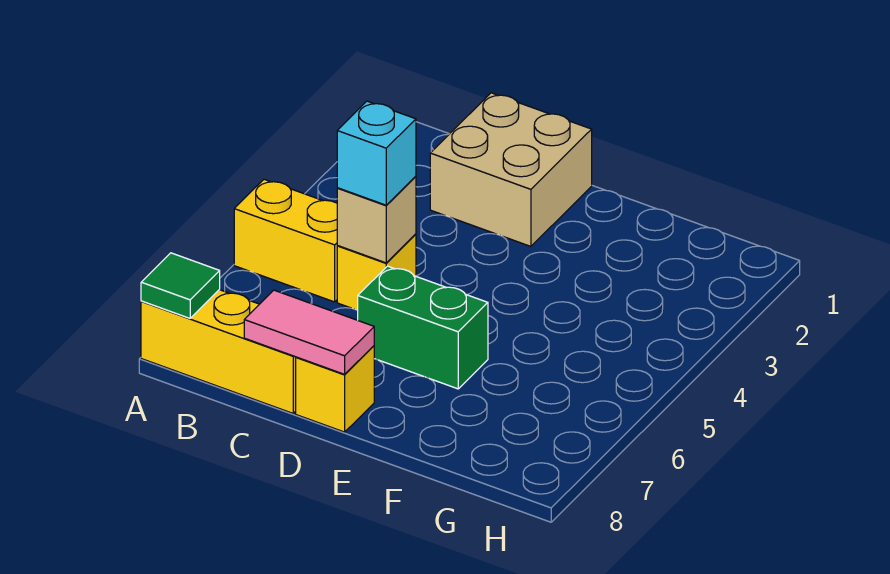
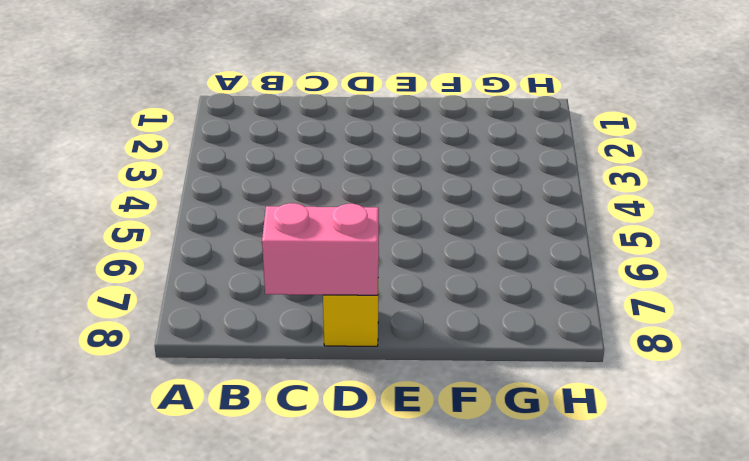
pink brick C8:D8 level 2 -> pink tile C8:D8 level 2
none -> yellow brick A5:B5 level 1
none -> yellow brick A8:C8 level 1

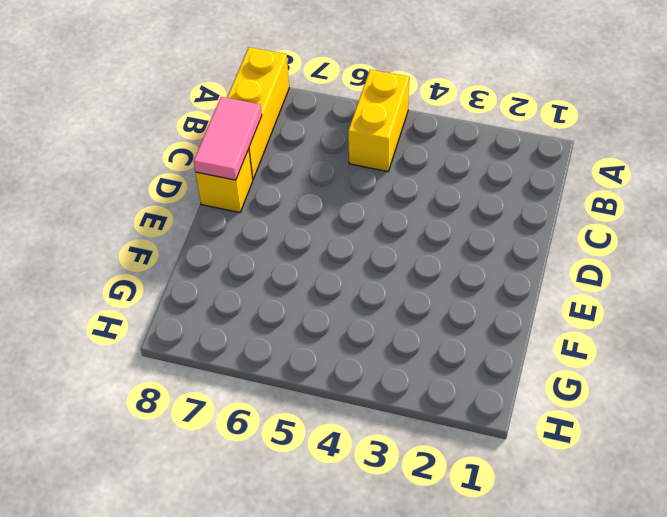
none -> tan brick C1:D2 level 1
none -> yellow brick C5 level 1

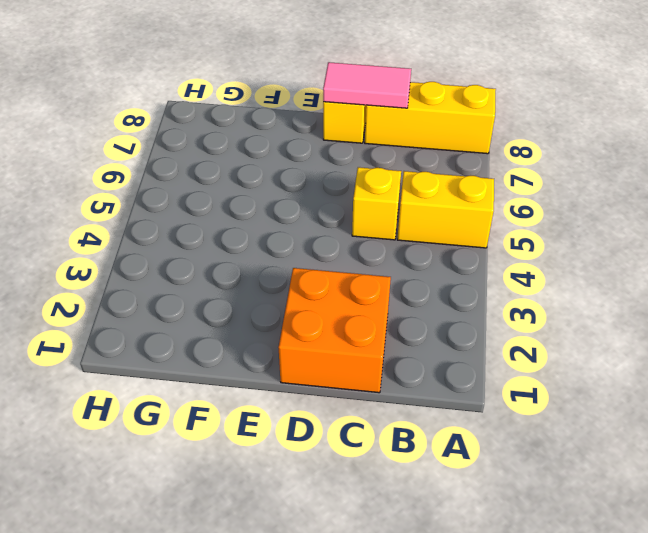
orange brick C1:D2 level 1 -> tan brick C1:D2 level 1
none -> green brick D6:E6 level 1
none -> green tile A8 level 2

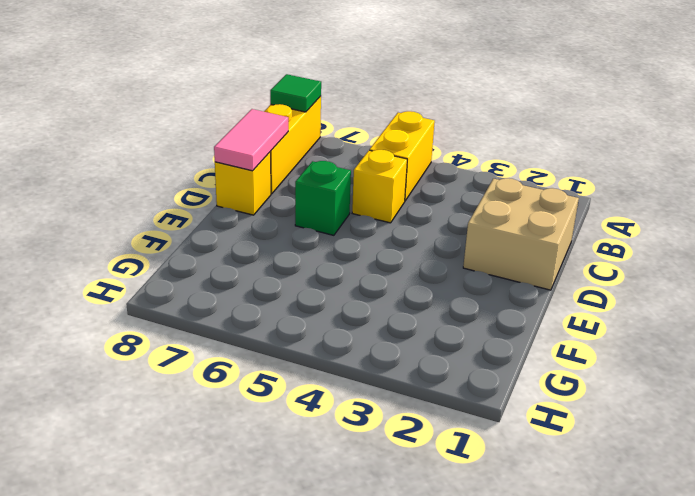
green brick D6 level 1 -> green brick D6:E6 level 1
none -> tan brick C5 level 2
none -> cyan brick C5 level 3

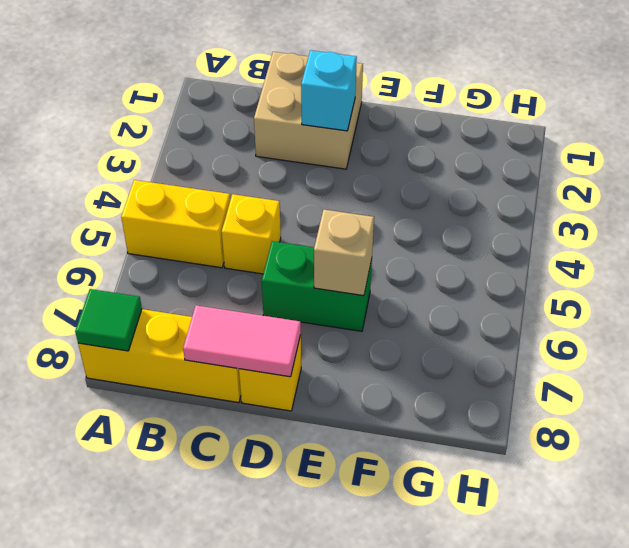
cyan brick D2 level 2 -> cyan brick C5 level 3
tan brick E6 level 2 -> tan brick C5 level 2

